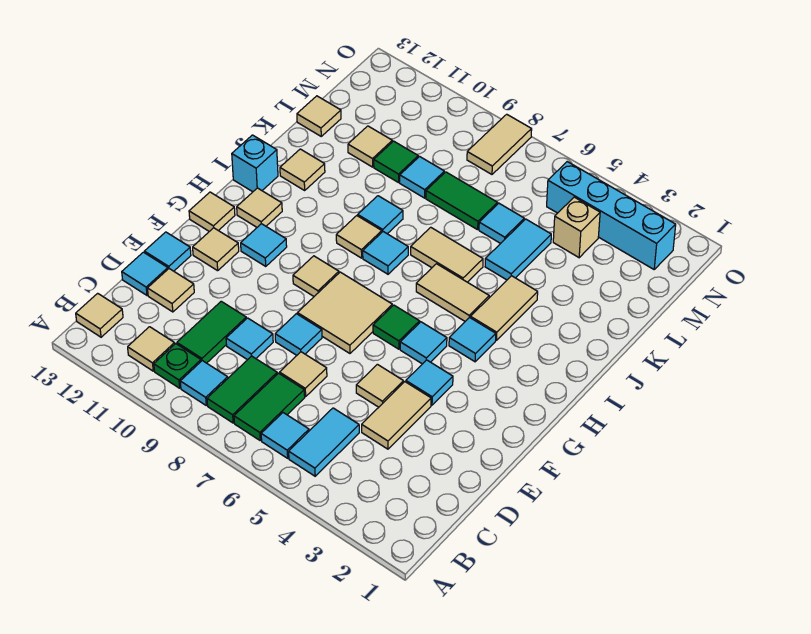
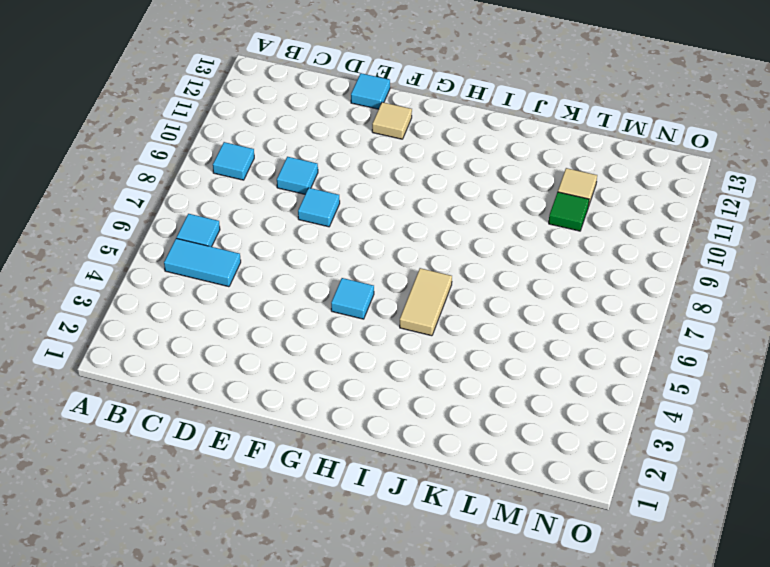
none -> green tile B7:C7 level 1
none -> green tile B8:C8 level 1
none -> green plate B10 level 1
none -> tan tile B11 level 1

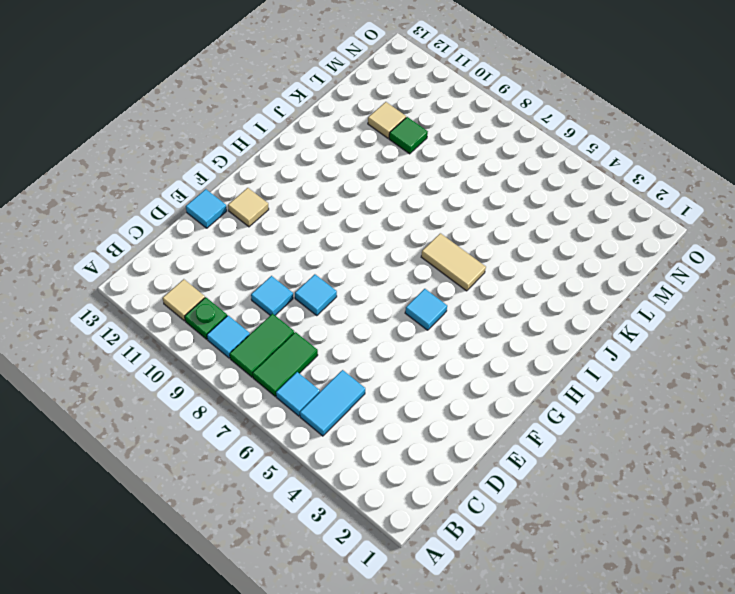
none -> tan tile B13 level 1
none -> green tile C10:D10 level 1
none -> tan tile D4:E4 level 1
none -> tan tile D7 level 1

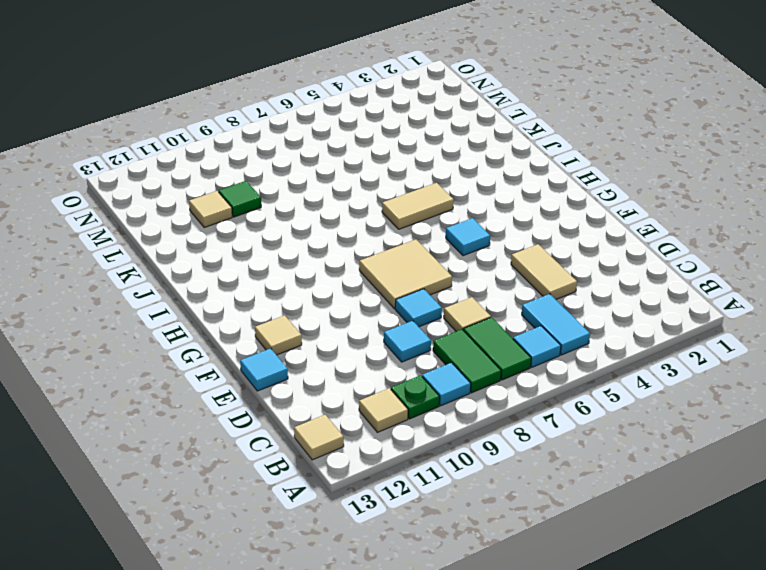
none -> green tile C10:D10 level 1
none -> tan tile D12 level 1
none -> cyan tile D13 level 1
none -> tan tile E5 level 1

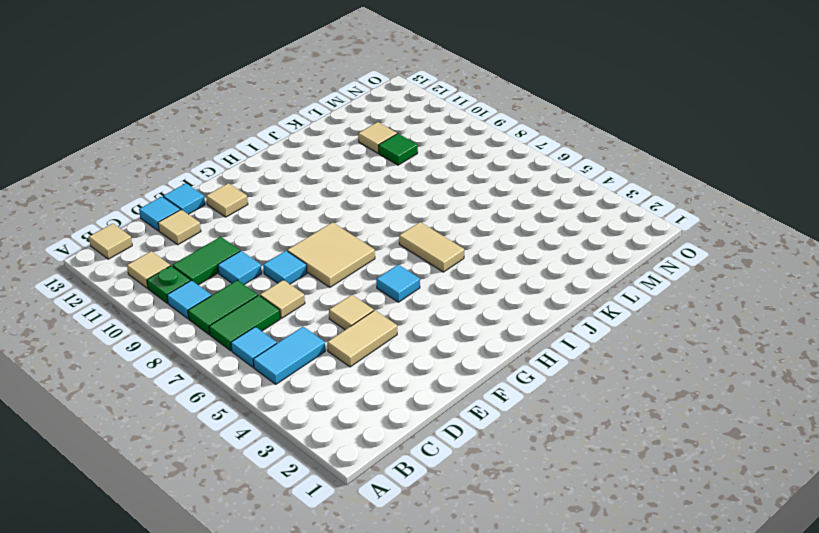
none -> cyan tile F4 level 1
none -> green tile G6 level 1
none -> tan tile G9 level 1
none -> cyan tile G11 level 1

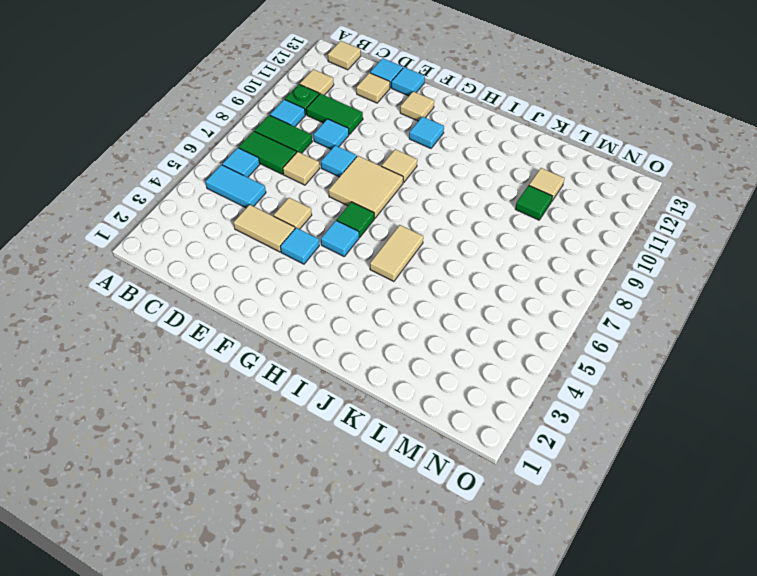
none -> tan tile G13 level 1
none -> cyan tile H4 level 1
none -> tan tile H12 level 1
none -> tan tile I4:J4 level 1

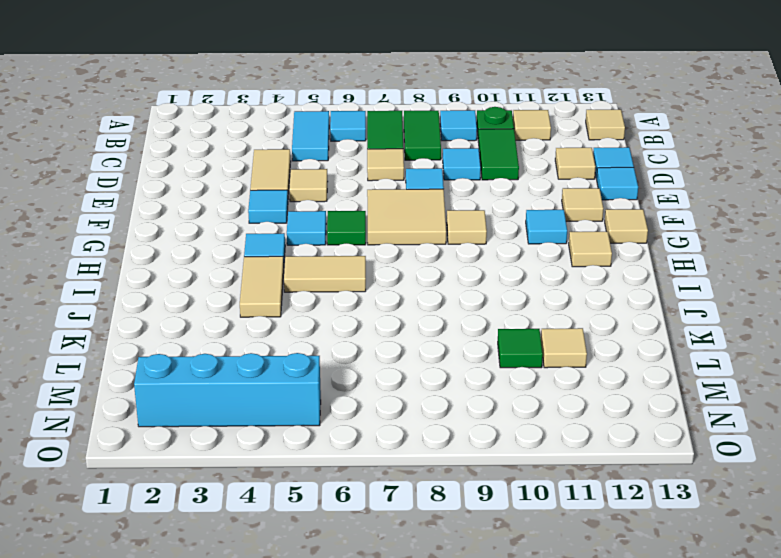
none -> cyan tile I8 level 1
none -> tan tile I9 level 1
none -> cyan brick I13 level 1
none -> tan tile J6:J7 level 1

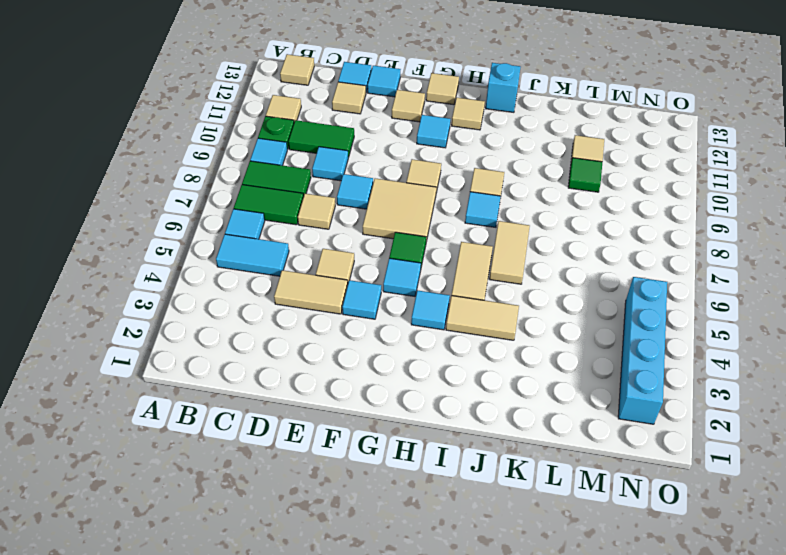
none -> cyan tile J9 level 1
none -> tan tile J12 level 1
none -> cyan tile K5:L5 level 1
none -> cyan tile L6 level 1

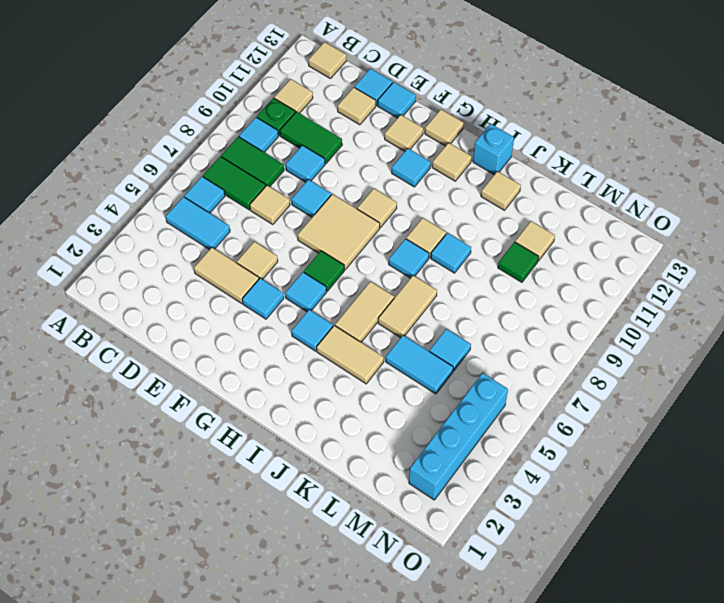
none -> green tile L7:L8 level 1
none -> cyan tile L9 level 1
none -> tan tile L13 level 1
none -> tan brick M4 level 1

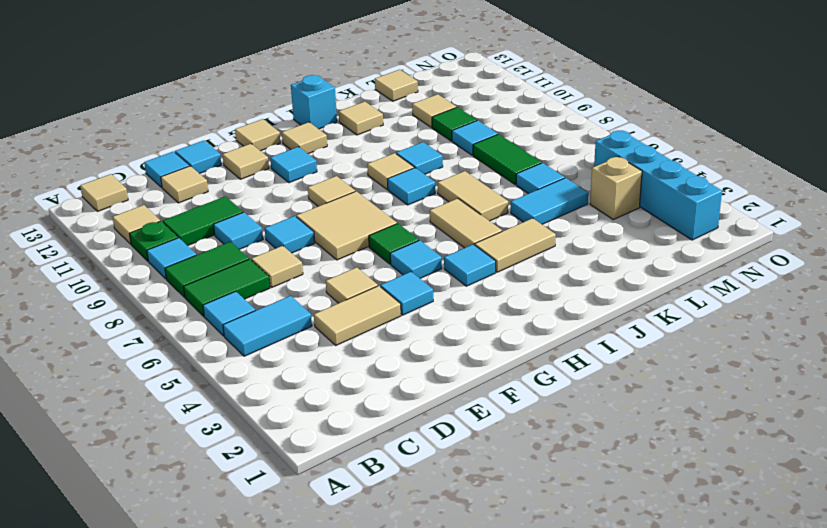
none -> tan tile N8:O8 level 1

